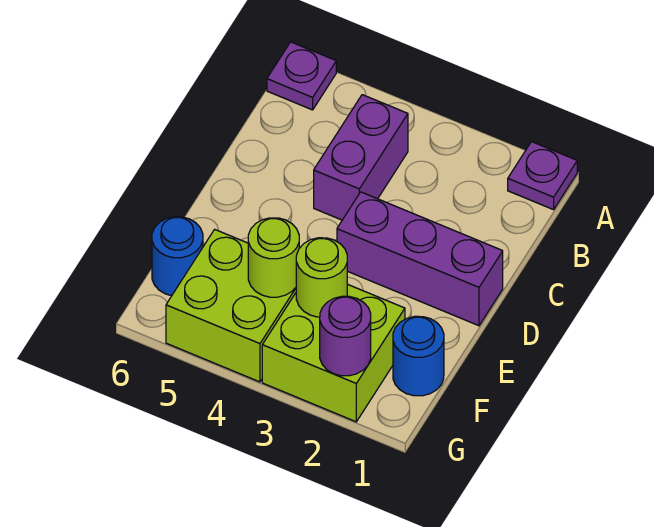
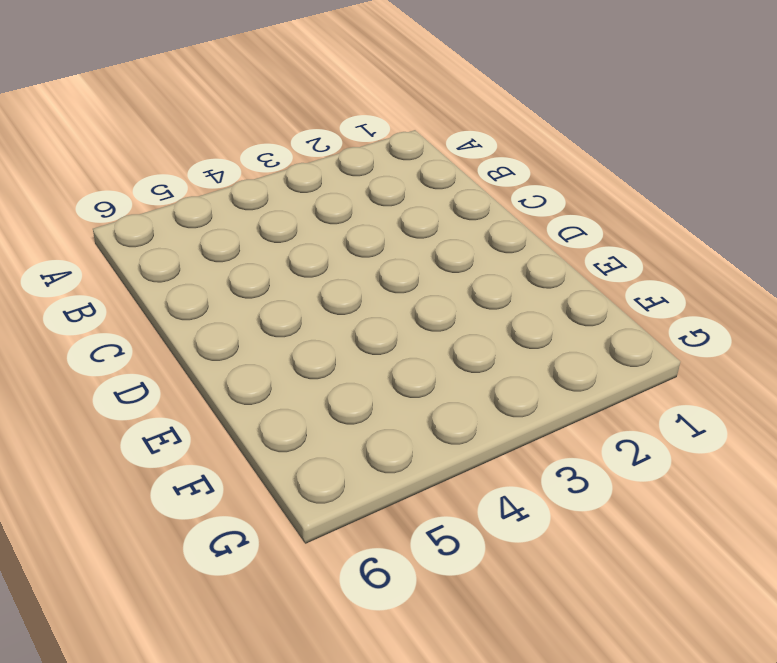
none -> purple plate A1 level 1
none -> purple plate A6 level 1

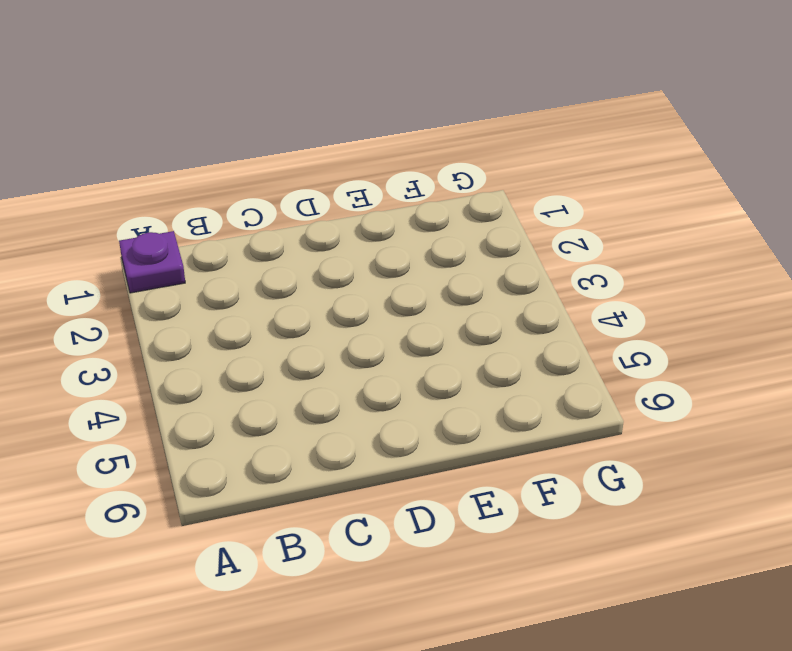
none -> purple plate A6 level 1
none -> purple brick B4:C4 level 1

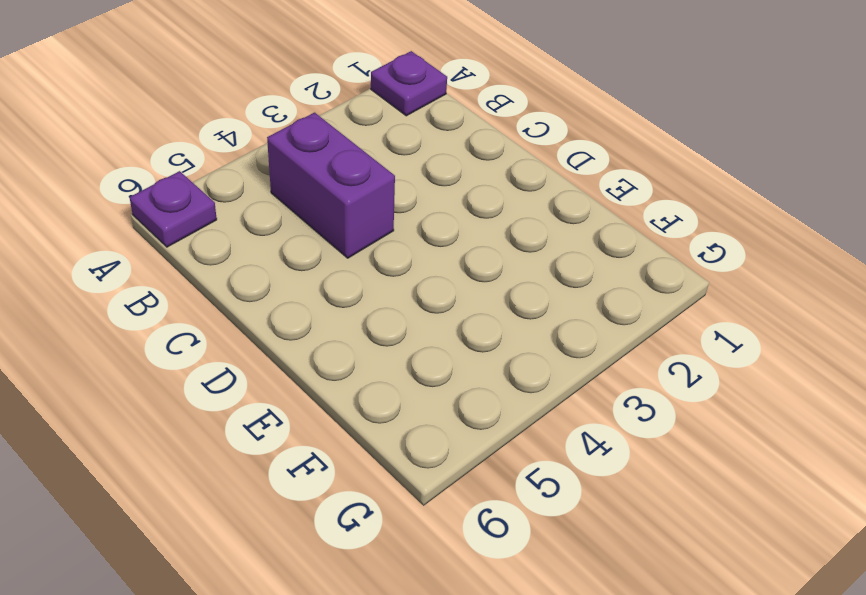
none -> purple brick D1:D3 level 1
none -> blue round brick F1 level 1

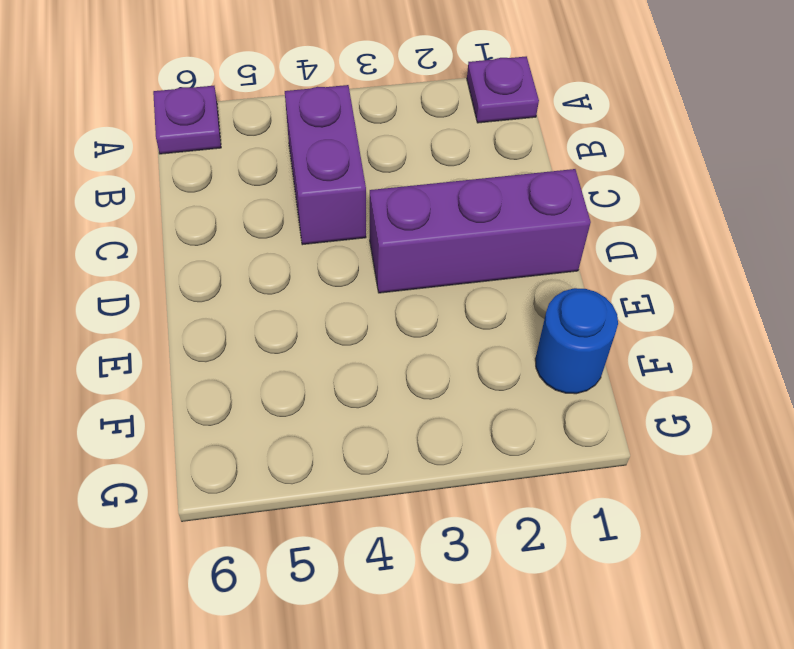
none -> lime brick F2:G3 level 1
none -> lime brick F4:G5 level 1

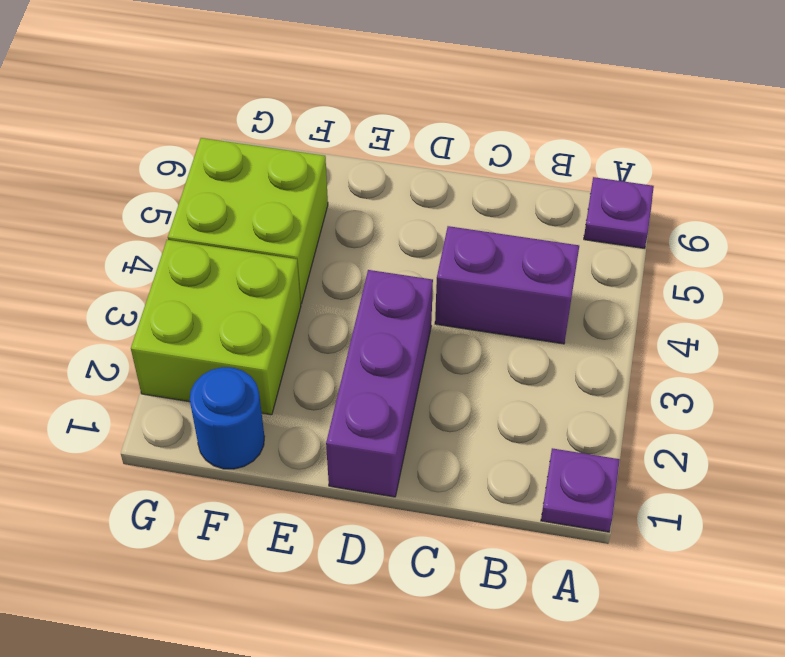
none -> blue round brick F6 level 1
none -> lime round brick F3 level 2

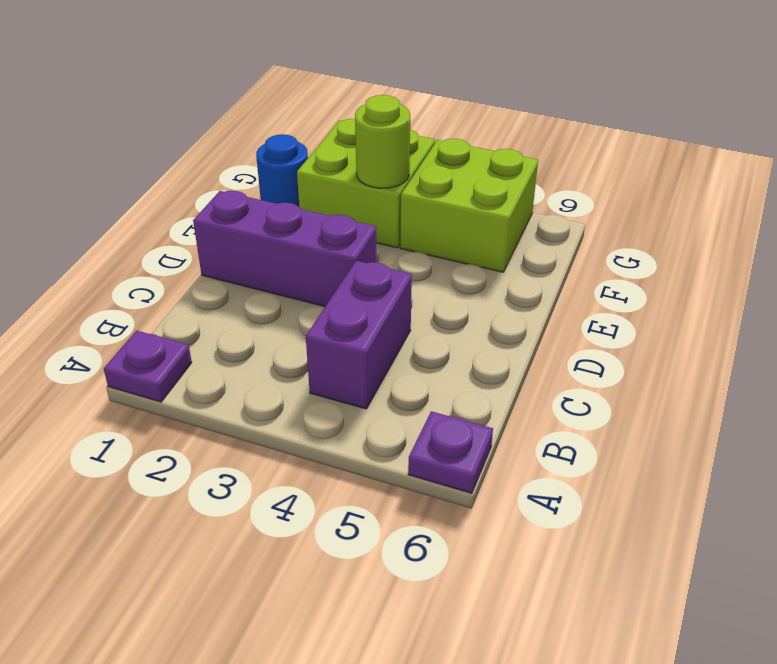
none -> blue round brick F6 level 1
none -> lime round brick F4 level 2

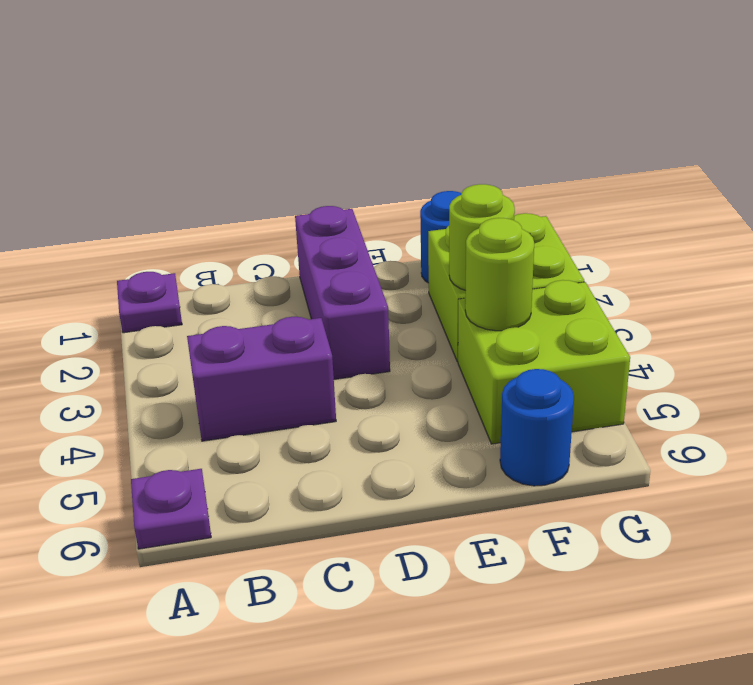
none -> purple round brick G2 level 2

